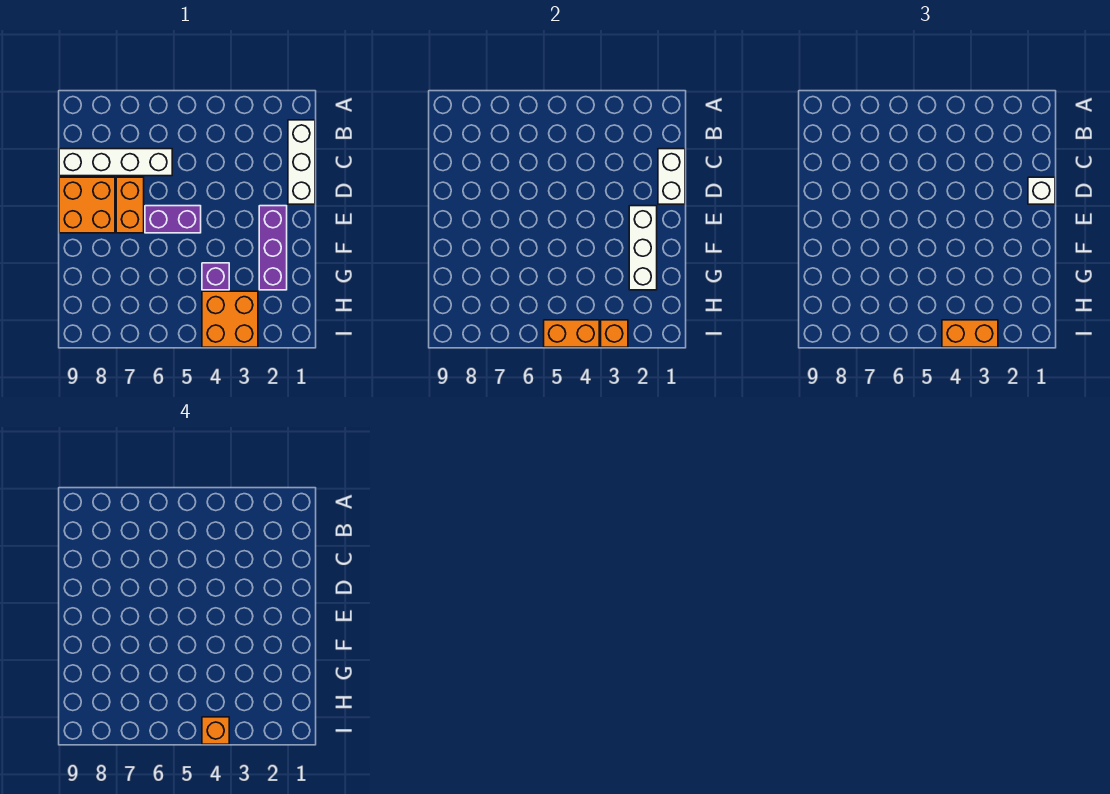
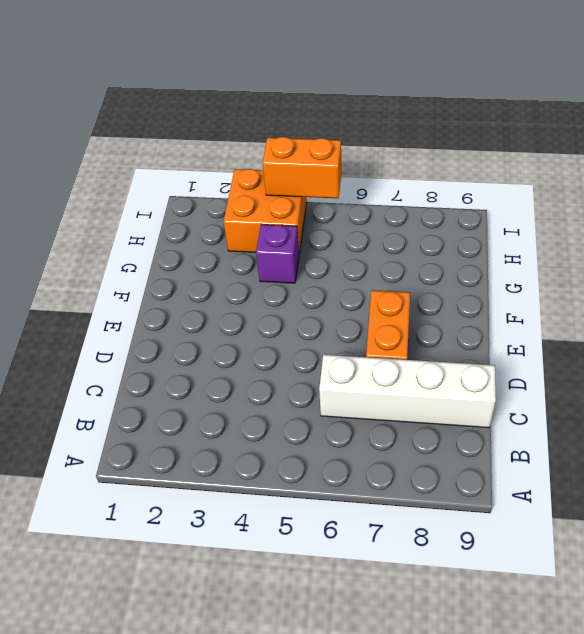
none -> white brick B1:D1 level 1
none -> orange brick D8:E9 level 1
none -> purple brick E2:G2 level 1

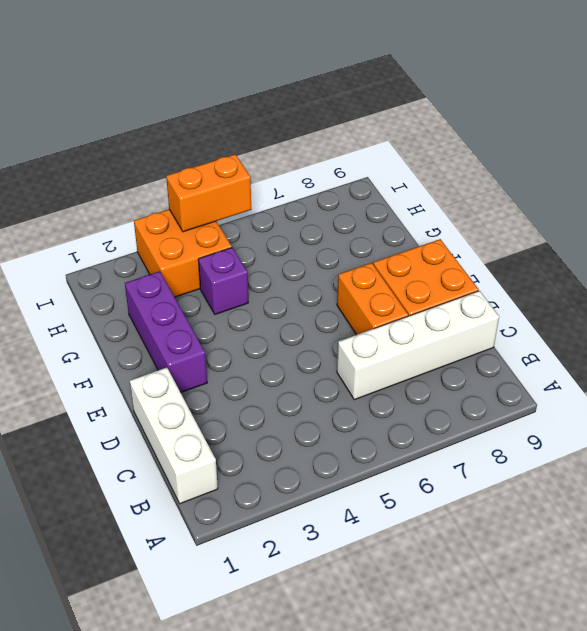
none -> purple brick E5:E6 level 1
none -> white brick C1:D1 level 2
none -> white brick E2:G2 level 2

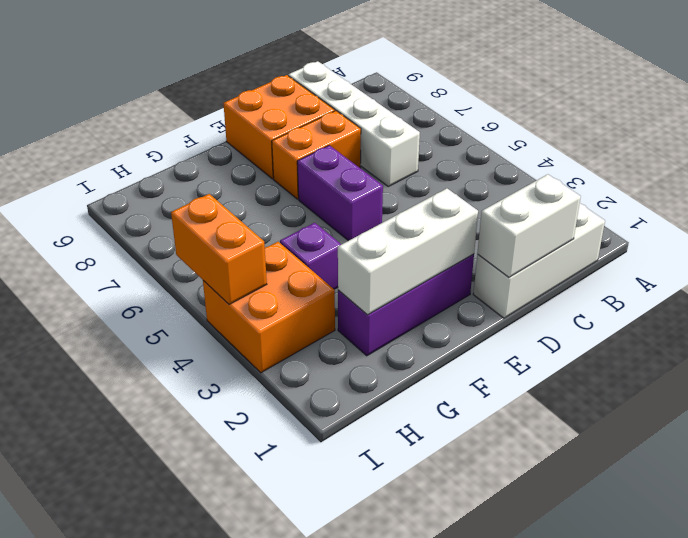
none -> orange brick I3 level 2
none -> white brick D1 level 3
none -> orange brick I3:I4 level 3

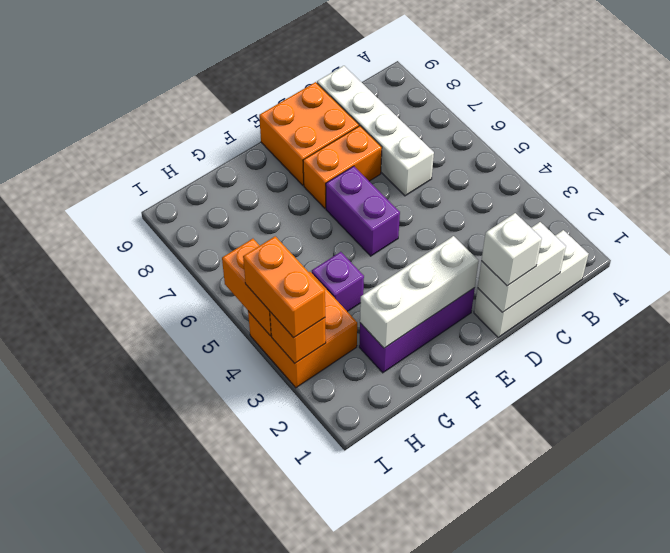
none -> orange brick I4 level 4

